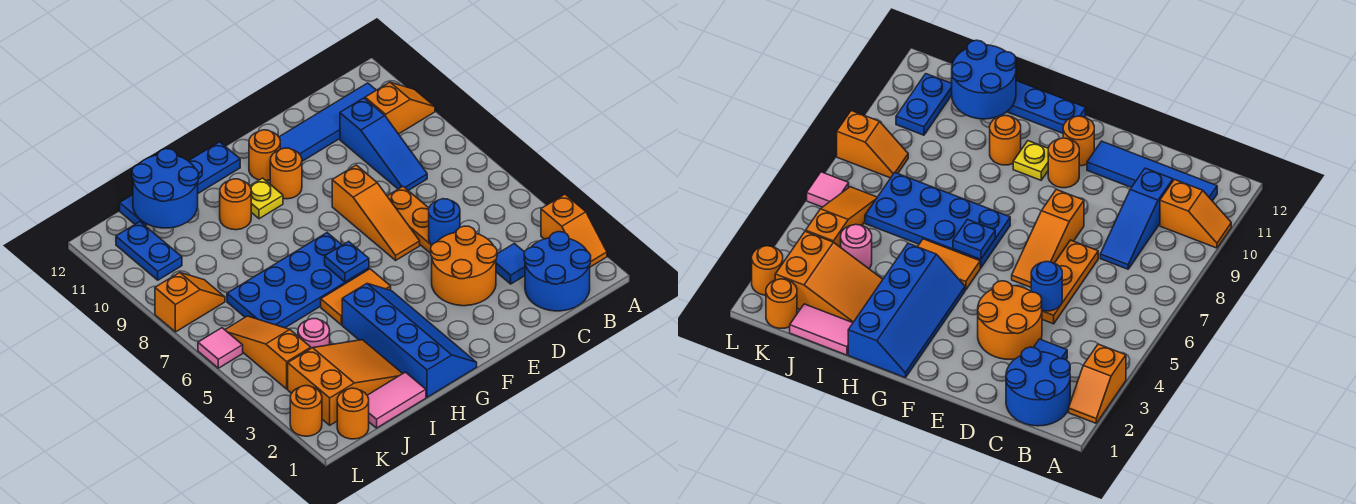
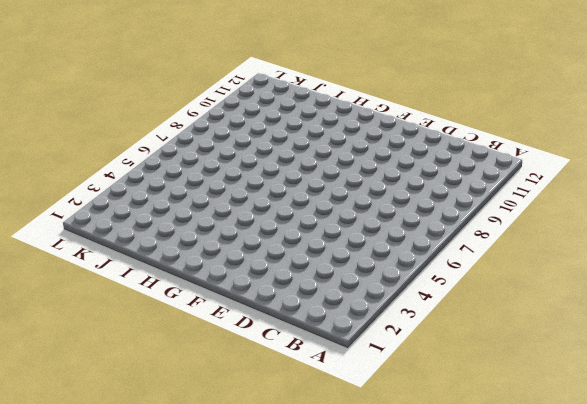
none -> orange slope A2:A3 level 1 top 3
none -> orange slope A10:B10 level 1 top B
none -> blue round brick B1:C2 level 1

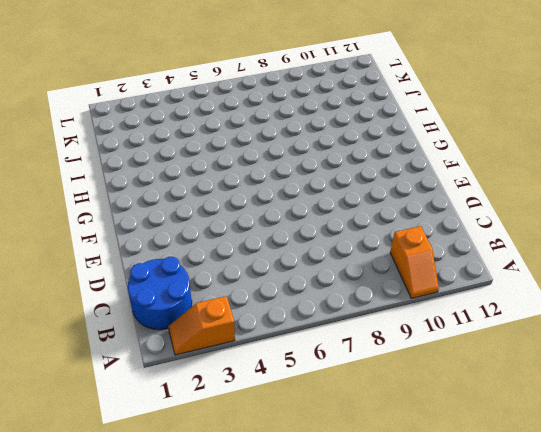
none -> blue tile B11:E11 level 1
none -> blue tile C3 level 1
none -> blue slope C8:C10 level 1 top 10

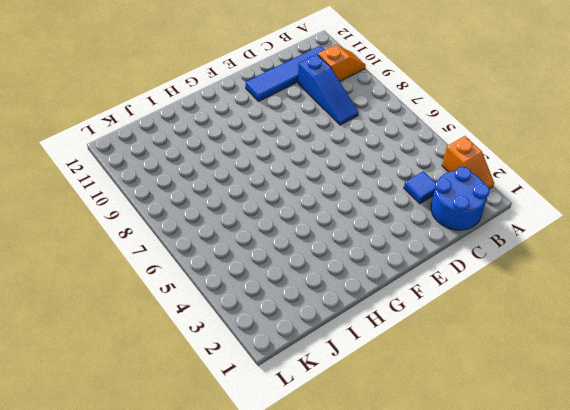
none -> orange round brick D3:E4 level 1
none -> orange plate D5:D7 level 1
none -> orange slope E6:E8 level 1 top 8

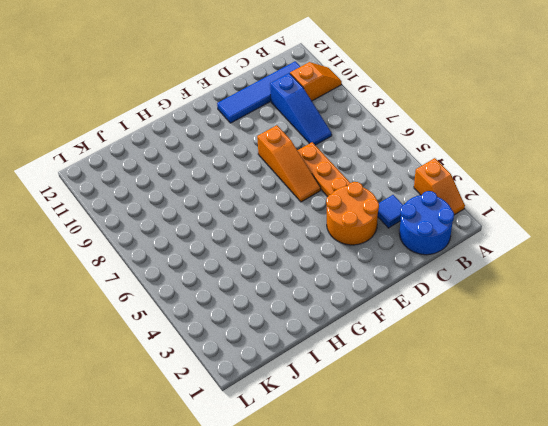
none -> orange round brick F10 level 1
none -> orange round brick F11 level 1
none -> blue slope G1:H4 level 1 top H

